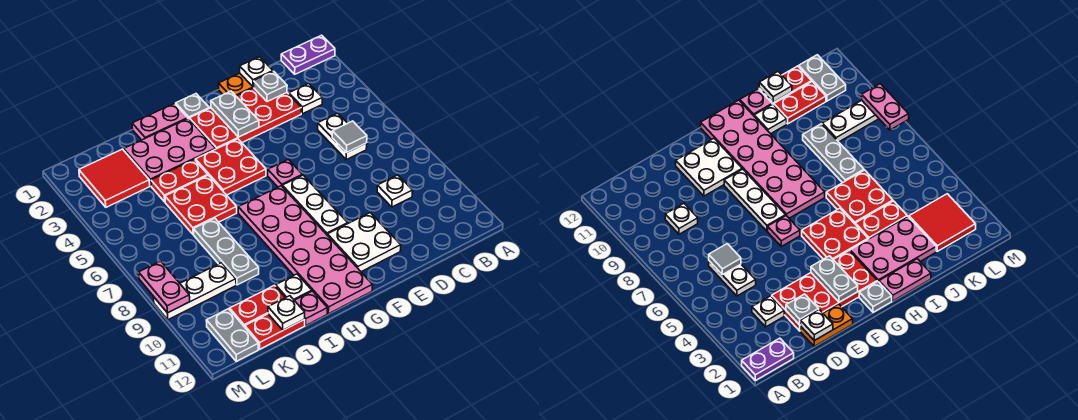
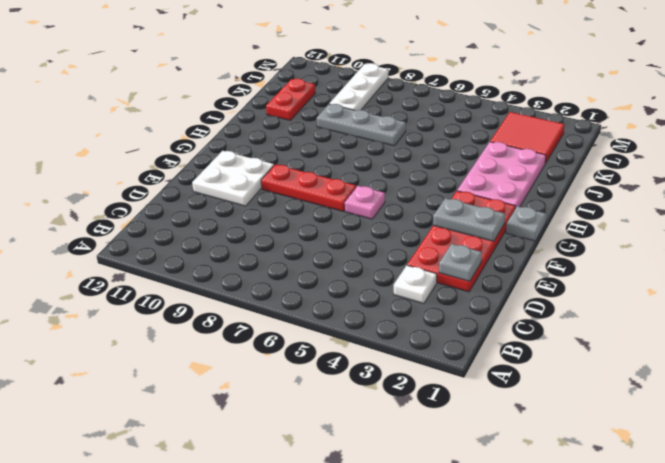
red plate F7:F9 level 1 -> white plate F7:F9 level 1
none -> purple plate A1:B1 level 1
none -> white plate C5:C6 level 1
none -> white plate C9 level 1
none -> orange plate D1:E1 level 1

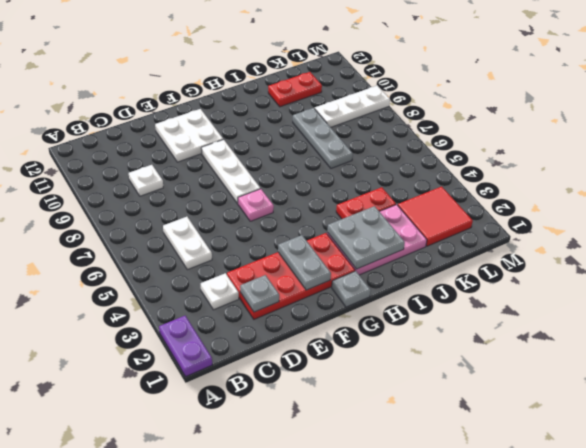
purple plate A1:A2 level 1 -> purple plate A1:B1 level 1
grey plate H2:I3 level 2 -> none
none -> orange plate D1:E1 level 1
none -> red plate G4:H5 level 1
none -> pink plate G7:H12 level 1
none -> pink plate H1:I1 level 1

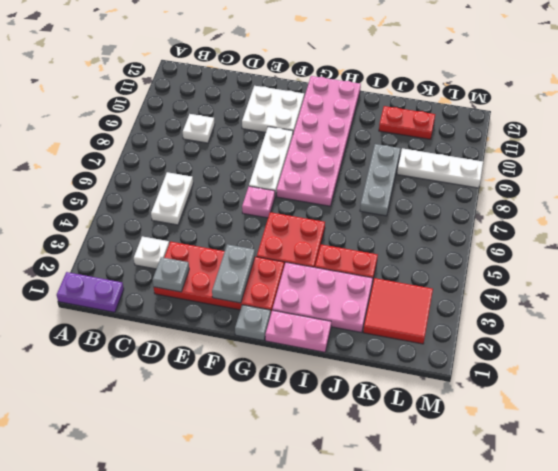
none -> orange plate D1:E1 level 1
none -> red plate I5:J6 level 1
none -> white plate I11 level 1
none -> pink plate I12 level 1

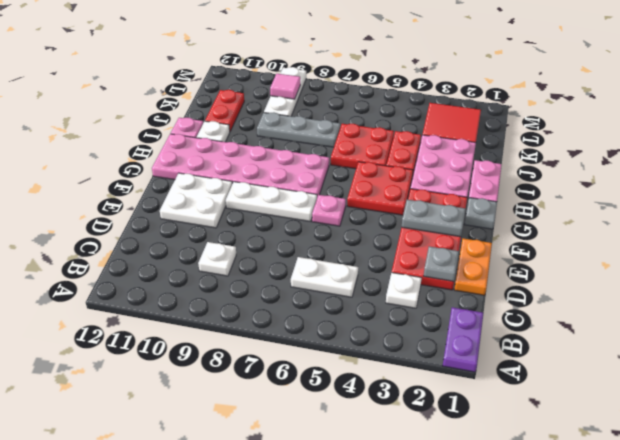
pink tile L9 level 2 -> none
none -> red plate J12:K12 level 1
none -> grey plate L11:L12 level 1
none -> grey tile C6 level 2
none -> white plate D1 level 2

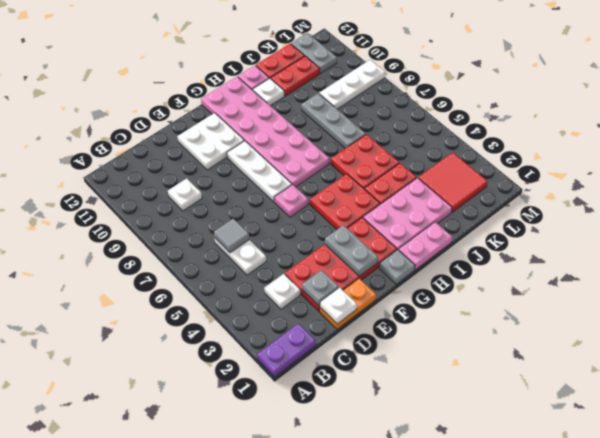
none -> white plate J12 level 2
none -> pink plate M8:M9 level 2

